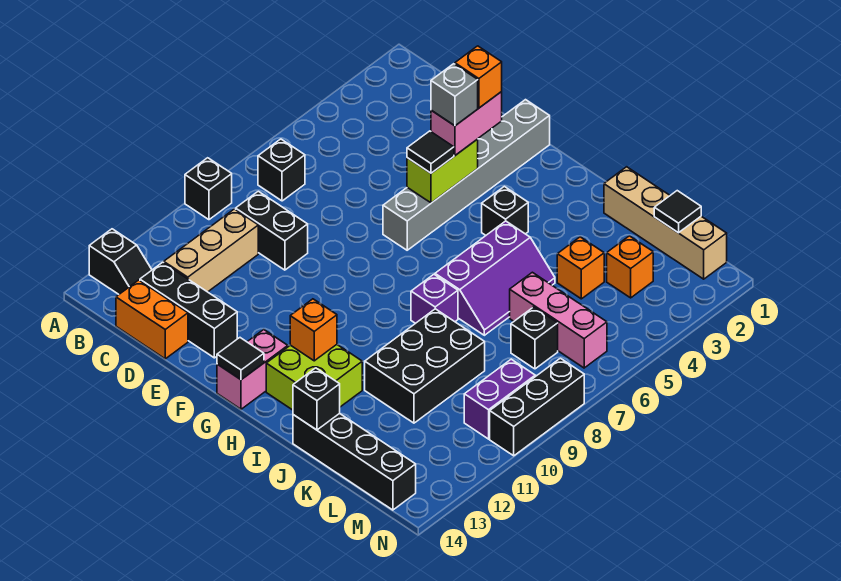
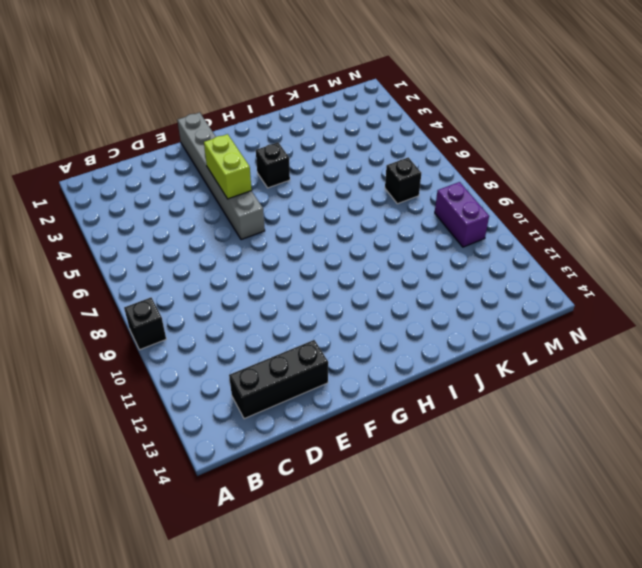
none -> black slope A13:B13 level 1 top A
none -> black brick B7 level 1
none -> black brick C9:D9 level 1
none -> tan brick C10:C12 level 1

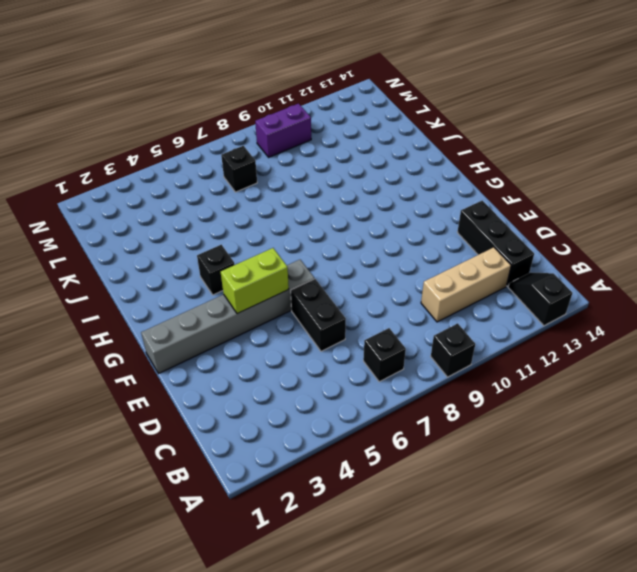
black brick D6:E6 level 1 -> black brick C9:D9 level 1
none -> orange brick C14:D14 level 1
none -> pink brick G13:G14 level 1
none -> lime brick H12:I13 level 1
none -> purple slope I5:J7 level 1 top I

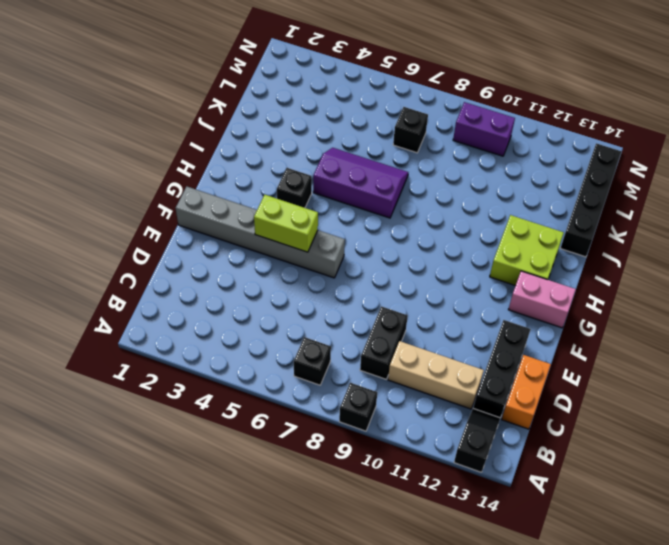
none -> purple brick I8 level 1
none -> tan brick J1:M1 level 1
none -> black brick J9:K11 level 1
none -> orange brick K4 level 1

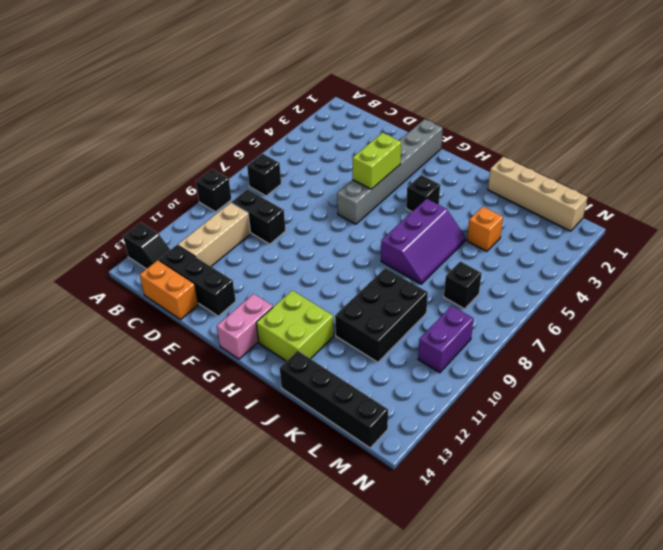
none -> purple brick I8 level 1
none -> pink brick K6:M6 level 1
none -> orange brick L3 level 1
none -> black brick N8:N10 level 1

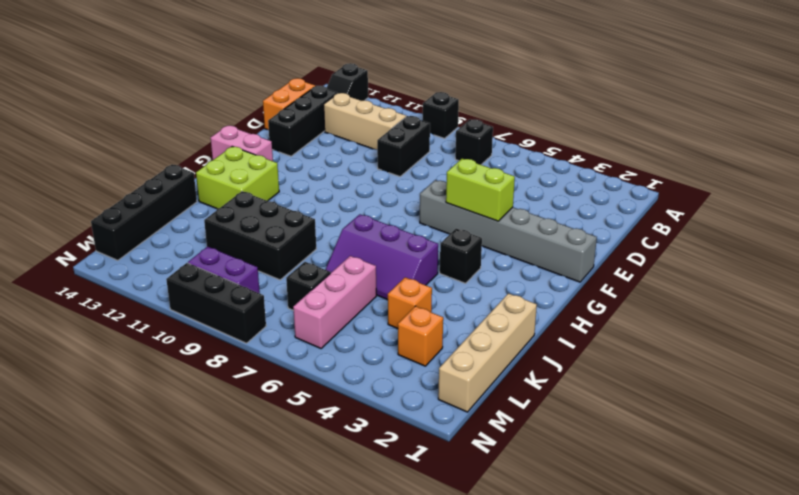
none -> purple brick I8 level 1
none -> black tile G14 level 2
none -> orange brick H12 level 2
none -> black brick J14 level 2

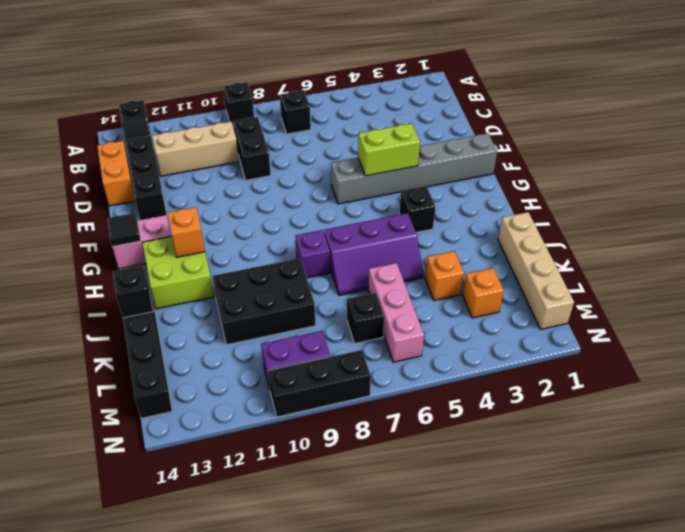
none -> black tile L1 level 2
none -> pink brick F3:F4 level 3
none -> black tile F5 level 3
none -> orange brick F3 level 4

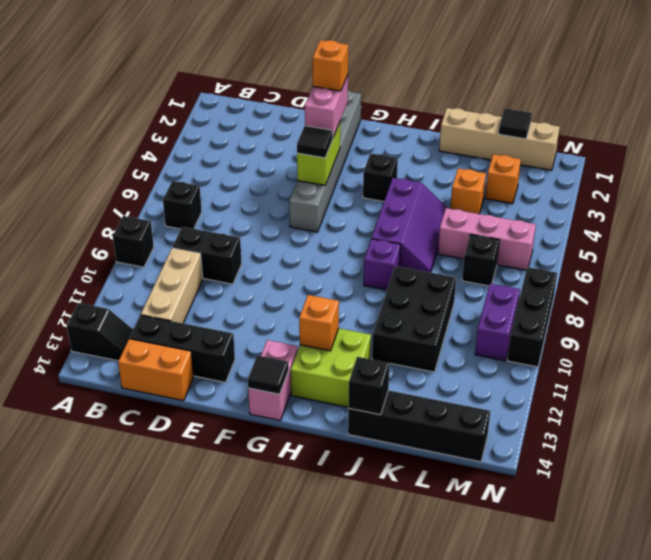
none -> grey brick F4 level 4

